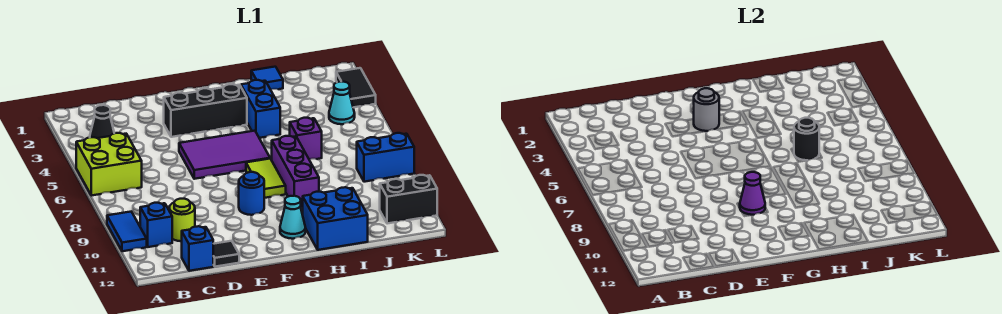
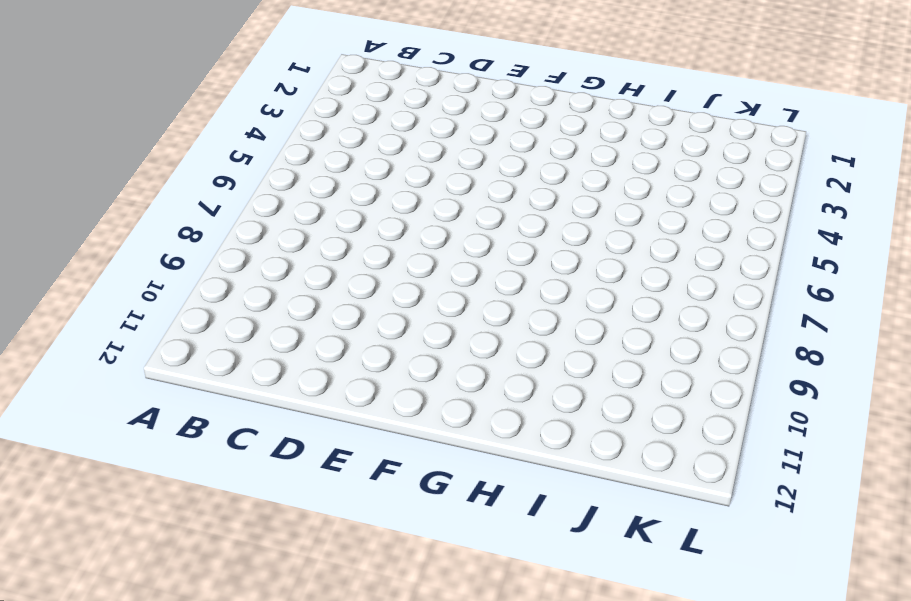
none -> lime brick A5:B6 level 1
none -> blue tile A9:A10 level 1
none -> black cone B3 level 1

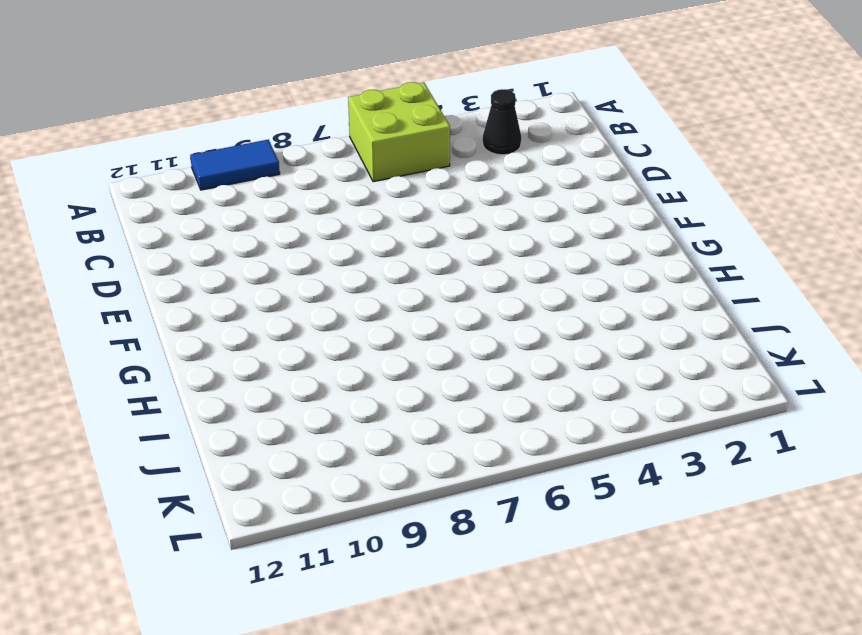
none -> blue brick B10 level 1
none -> lime round brick C10 level 1
none -> blue brick C12 level 1

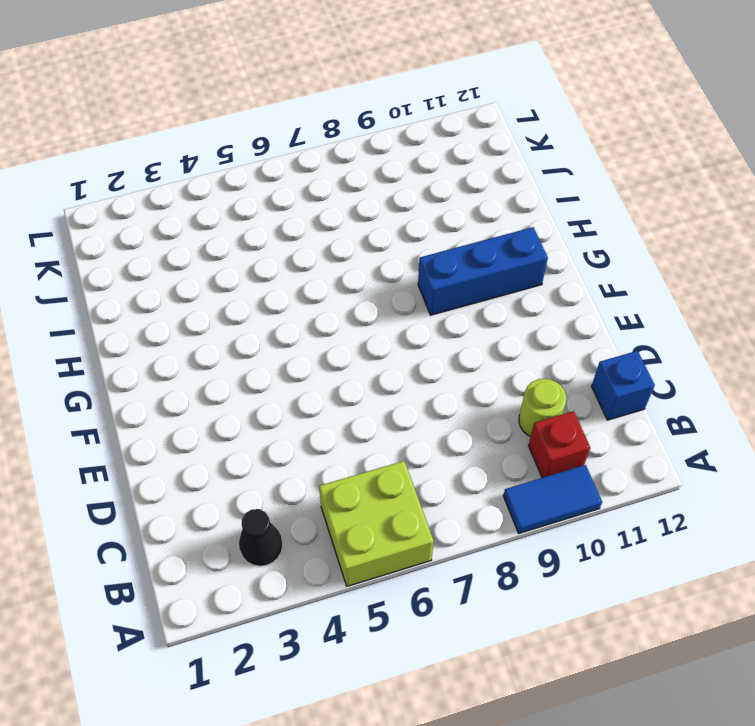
red brick B10 level 1 -> blue brick B10 level 1
blue brick G9:G11 level 1 -> cyan cone G11 level 1
none -> black tile D12 level 1
none -> black brick E3:G3 level 1
none -> purple tile E5:G6 level 1

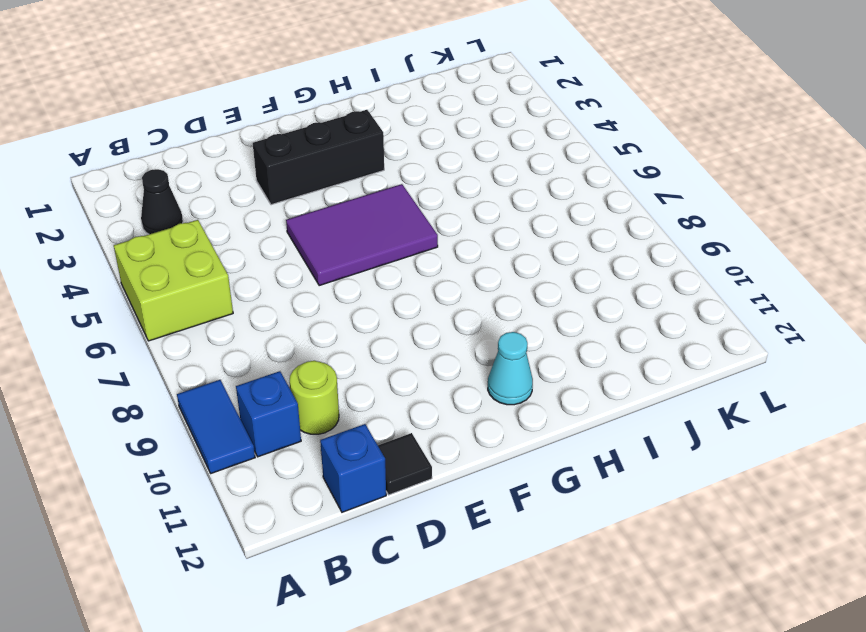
none -> blue round brick F9 level 1
none -> lime tile G7:G8 level 1
none -> blue brick H3:H4 level 1

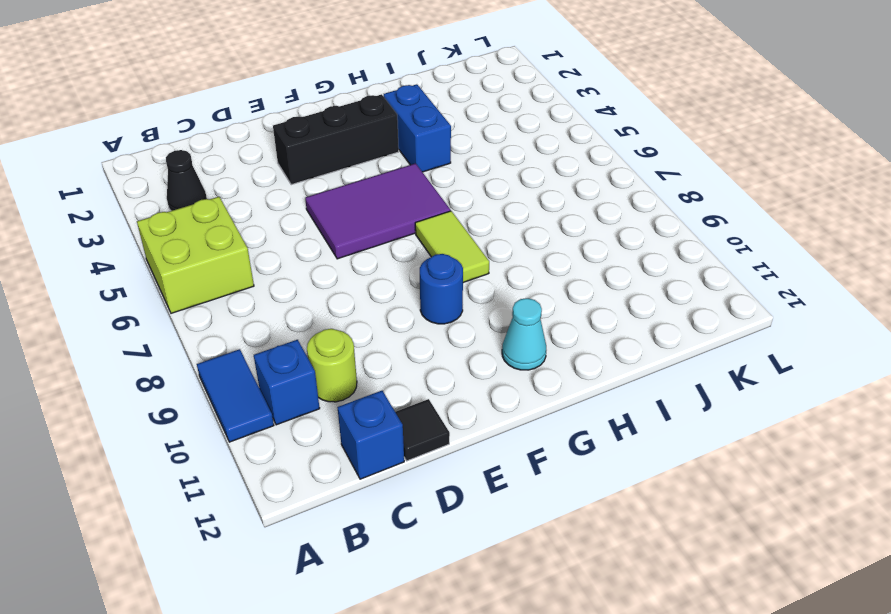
none -> purple brick H7:H9 level 1
none -> blue brick H11:I12 level 1
none -> blue tile I1 level 1

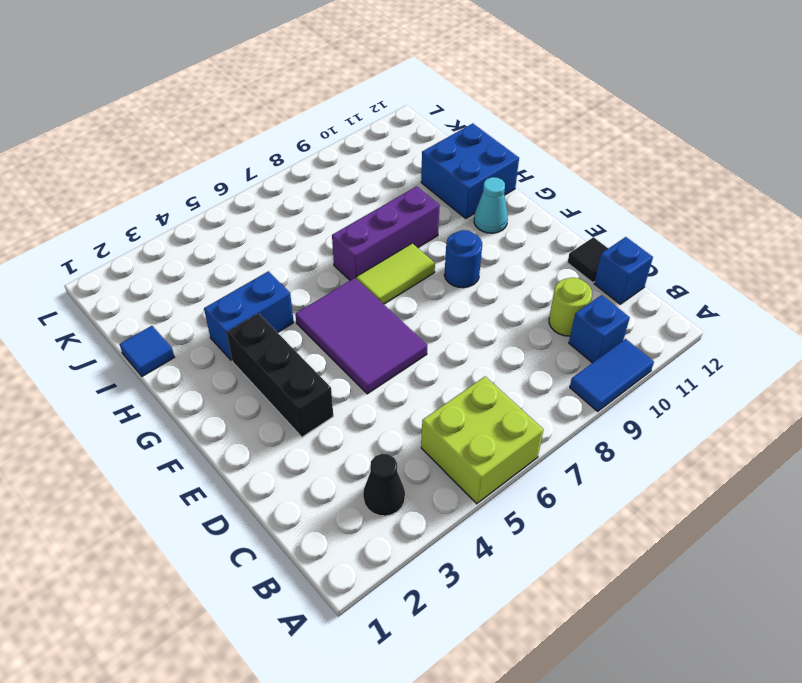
none -> purple brick I6 level 1
none -> cyan cone K4 level 1
none -> blue brick K8:L8 level 1

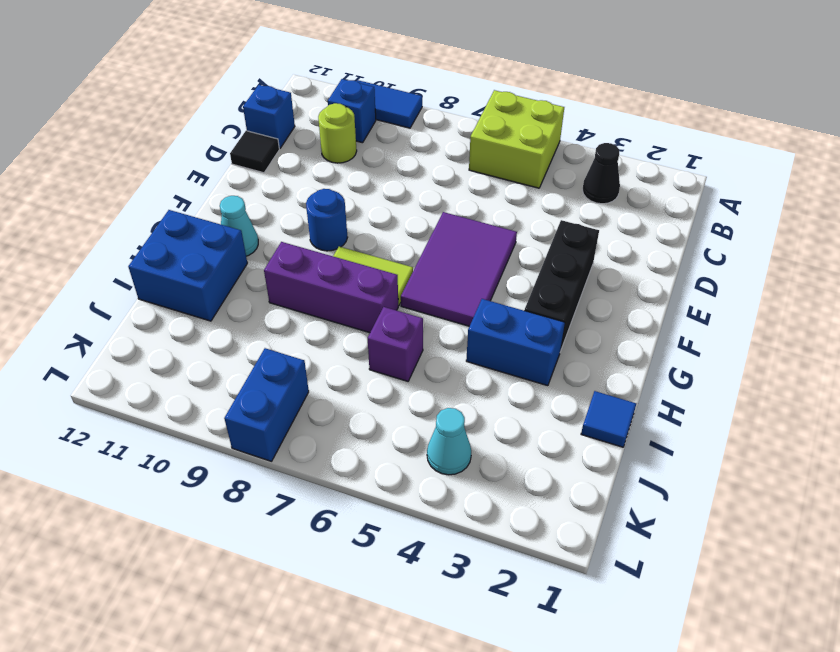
none -> black brick K11:L11 level 1
none -> black tile L2:L3 level 1
none -> grey round brick F3 level 2

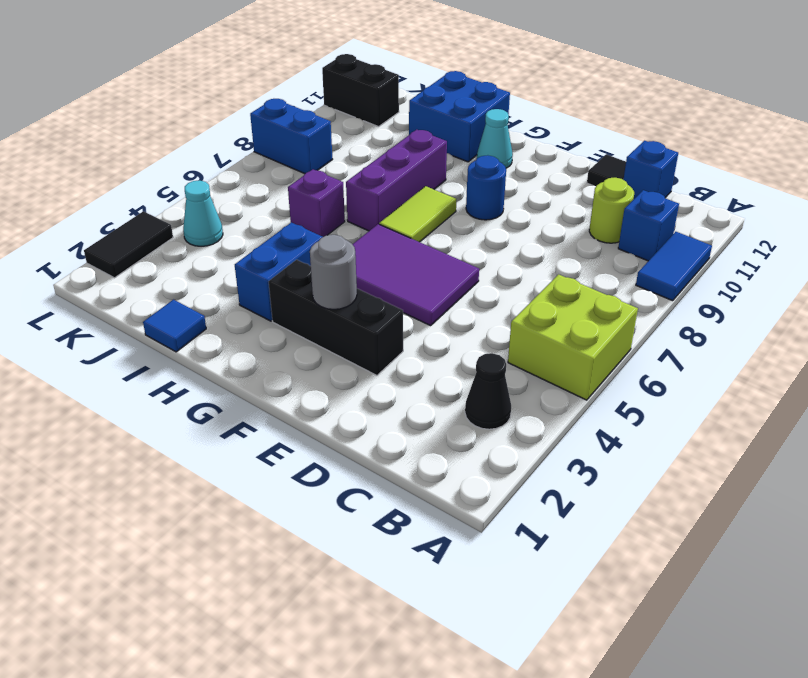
none -> purple cone F9 level 2
none -> black round brick I6 level 2

